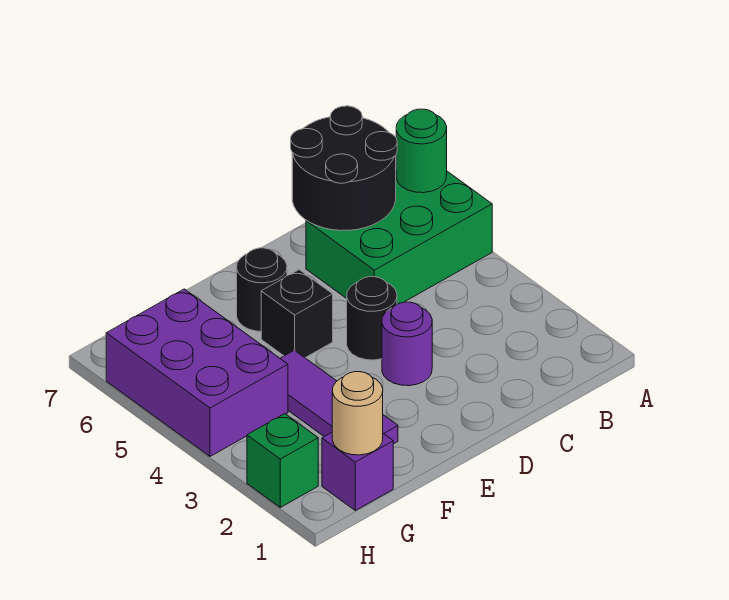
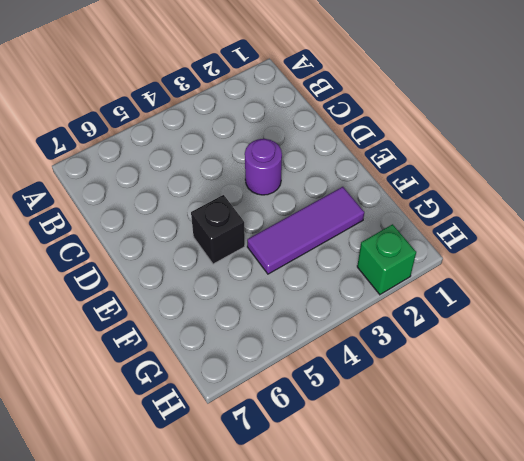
none -> green brick A5:C6 level 1
none -> black round brick D4 level 1
none -> black round brick E6 level 1

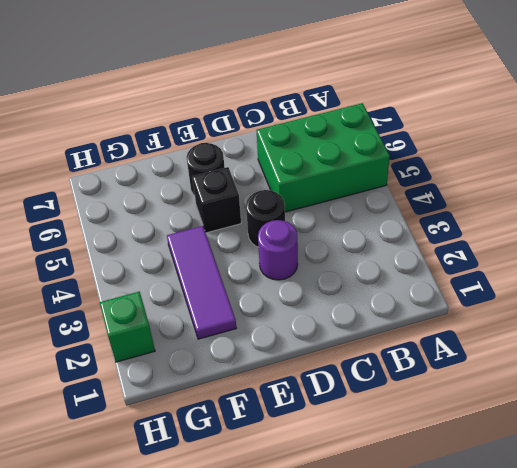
none -> purple brick G1 level 1
none -> purple brick G4:H6 level 1
none -> green round brick A6 level 2

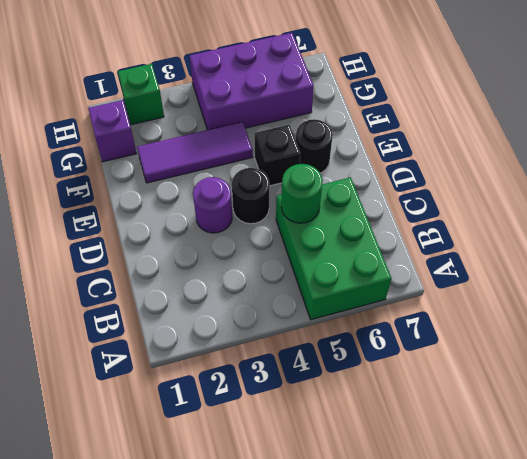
green round brick C5 level 2 -> green round brick A6 level 2
none -> black round brick B6:C7 level 2
none -> tan round brick G1 level 2

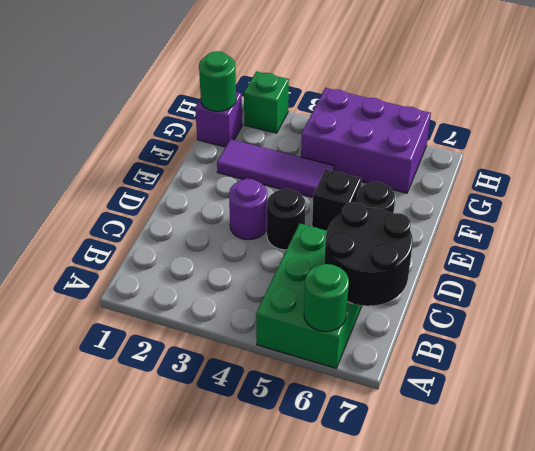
green round brick G1 level 2 -> tan round brick G1 level 2

